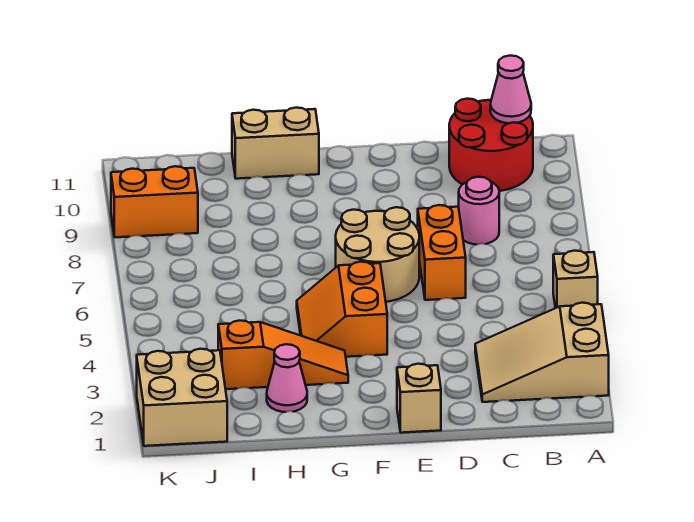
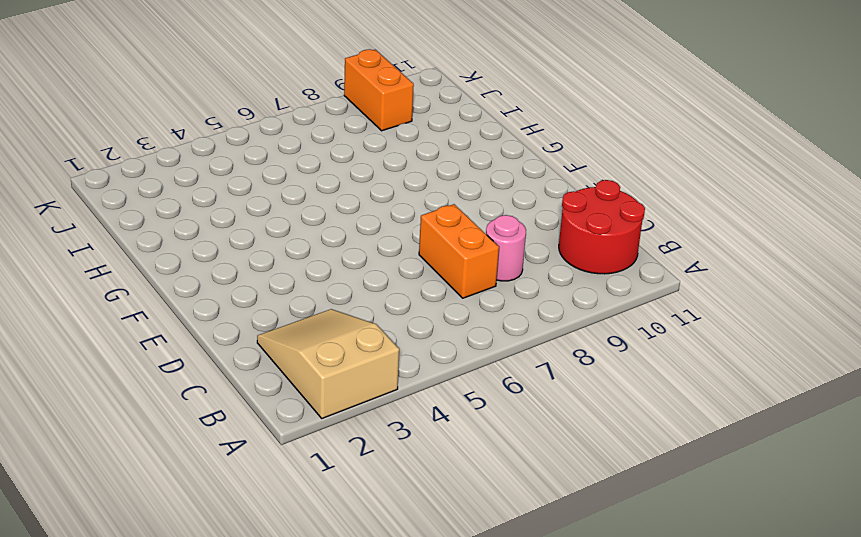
orange brick C7:D7 level 1 -> orange brick D6:D7 level 1
none -> tan brick A5 level 1
none -> tan brick E1 level 1
none -> tan round brick E6:F7 level 1

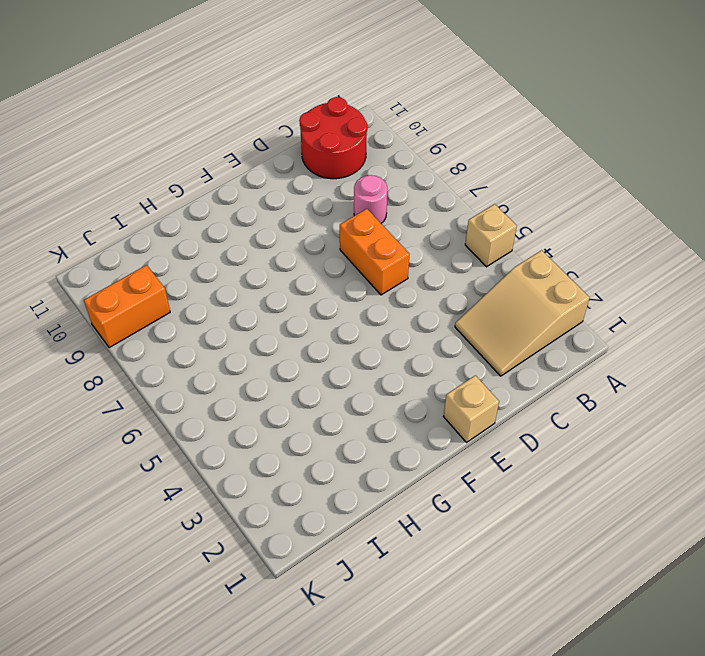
none -> tan round brick E6:F7 level 1
none -> orange slope F4:G5 level 1 top F
none -> orange slope G3:I3 level 1 top I

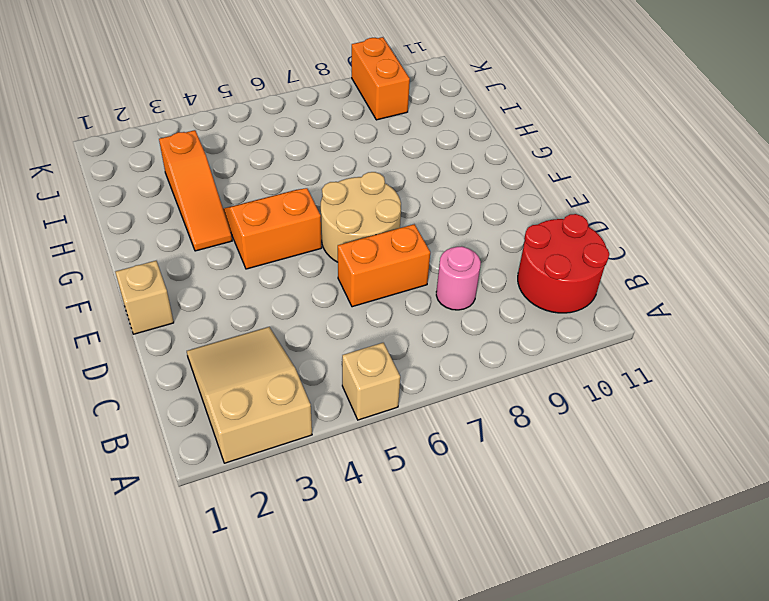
none -> tan brick G11:H11 level 1
none -> pink cone H2 level 1
none -> tan brick J1:K2 level 1

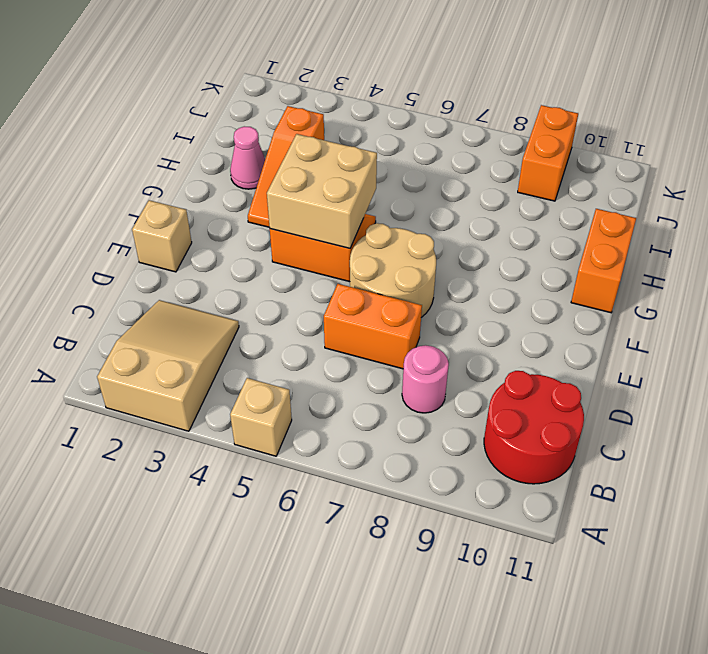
tan brick F4:G5 level 2 -> tan brick J1:K2 level 1
orange brick G11:H11 level 1 -> tan brick G11:H11 level 1
none -> pink cone B11 level 2

